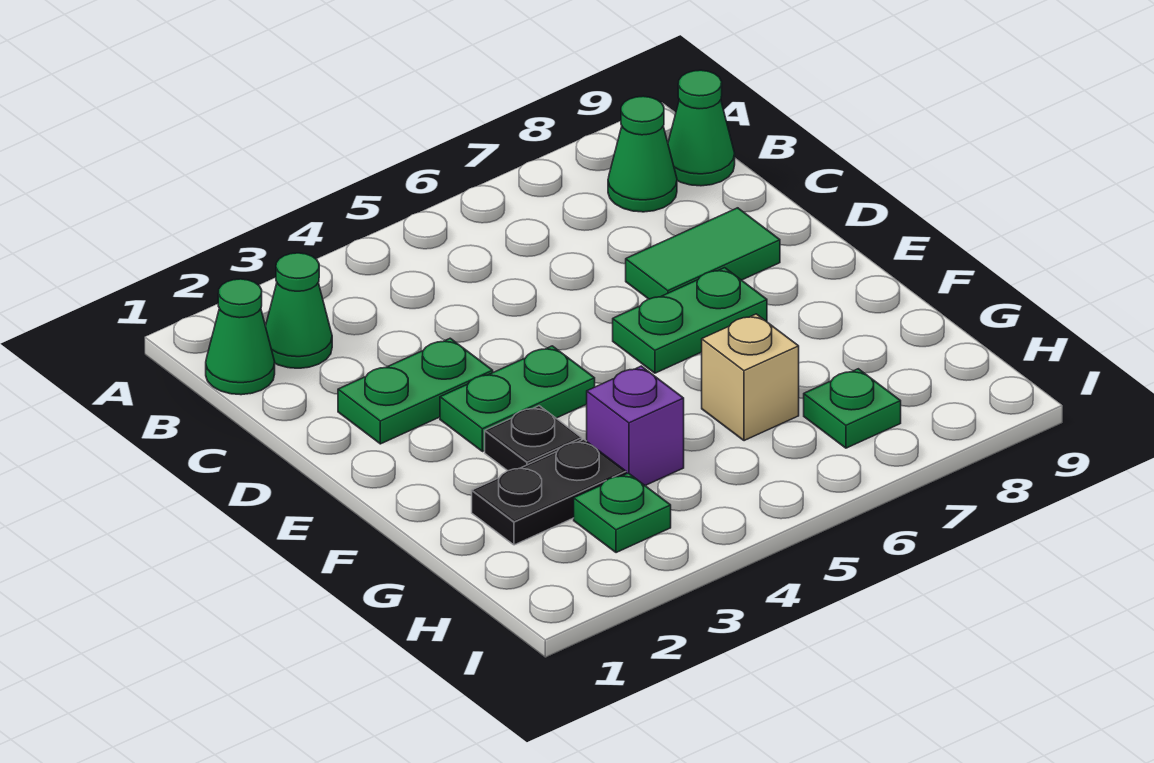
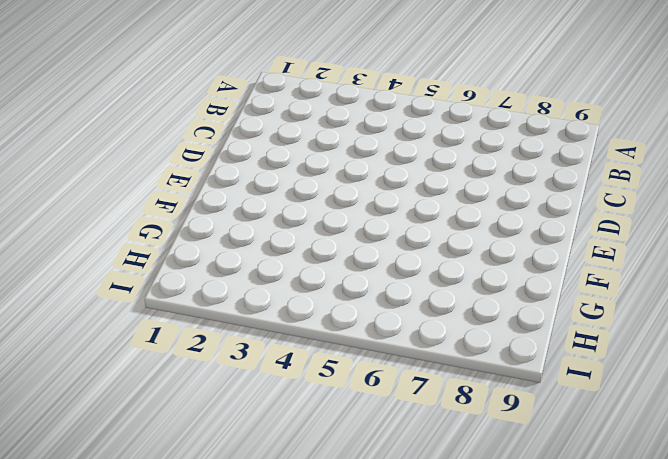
none -> green cone B1 level 1
none -> green cone B2 level 1
none -> green cone B8 level 1

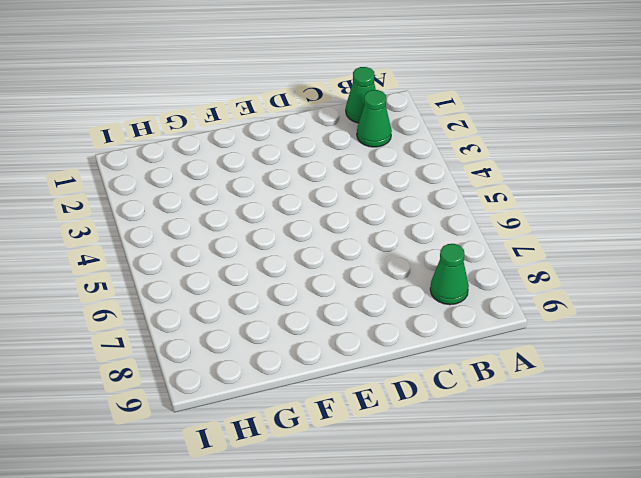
none -> green cone B9 level 1
none -> green plate D2:D3 level 1
none -> green tile D7:D8 level 1

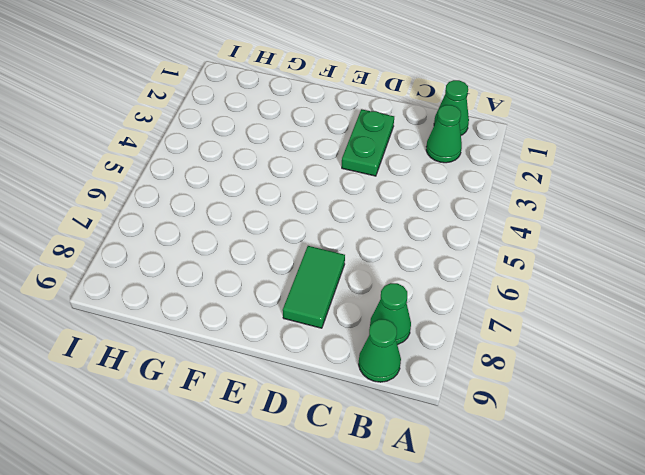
none -> green plate E3:E4 level 1
none -> green plate E6:E7 level 1
none -> black plate F3 level 1

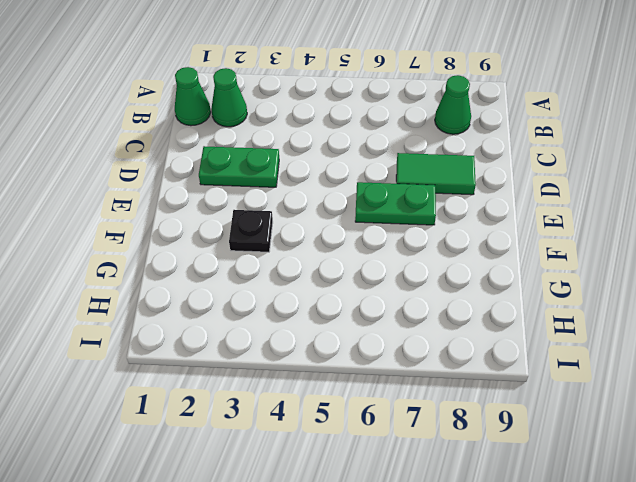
none -> green cone B9 level 1
none -> green plate E3:E4 level 1
none -> black plate G2:G3 level 1

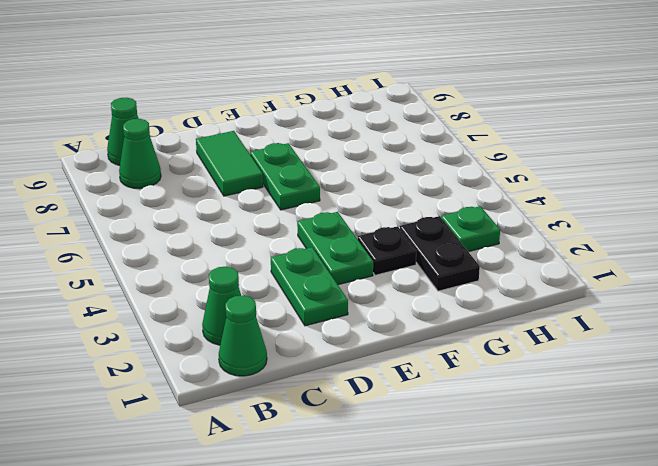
none -> purple brick G4 level 1
none -> tan brick G6 level 1
none -> green plate H7 level 1

